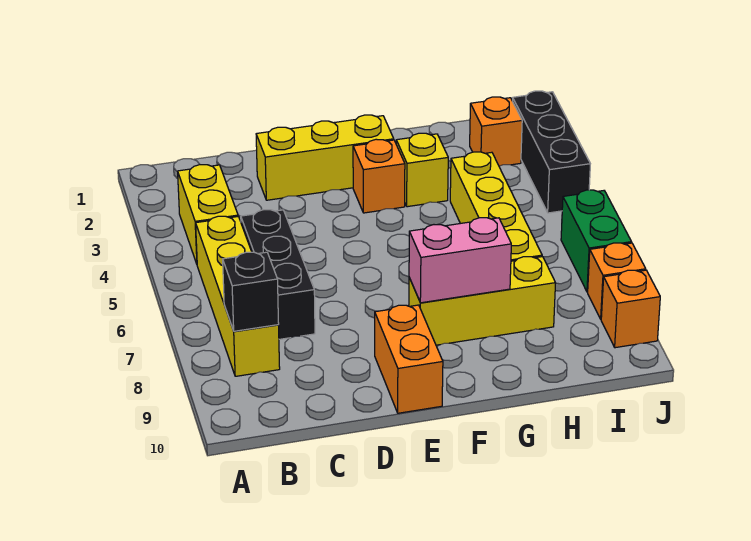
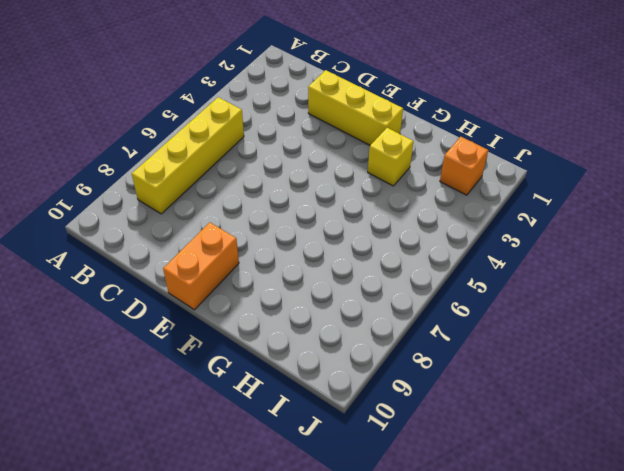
none -> yellow brick B3:B4 level 1
none -> black brick C5:C7 level 1
none -> orange brick F3 level 1

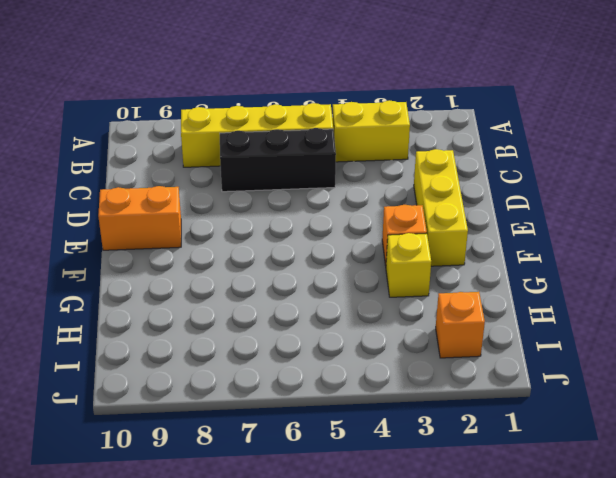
none -> yellow brick F8:H8 level 1
none -> yellow brick H4:H7 level 1
none -> black brick J2:J4 level 1

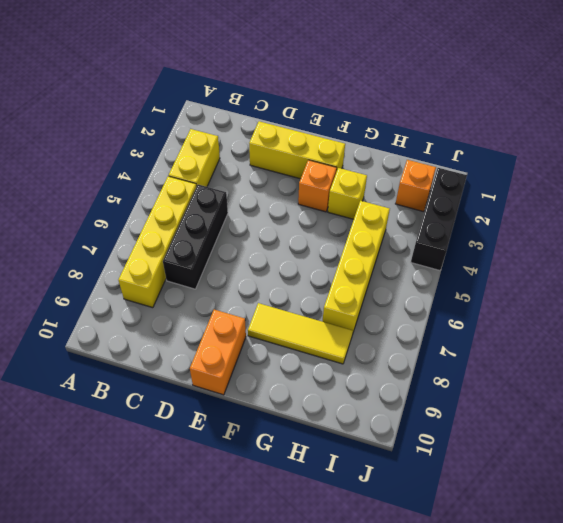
yellow tile F8:H8 level 1 -> yellow brick F8:H8 level 1
none -> green brick J6:J7 level 1
none -> orange brick J8 level 1
none -> orange brick J9 level 1

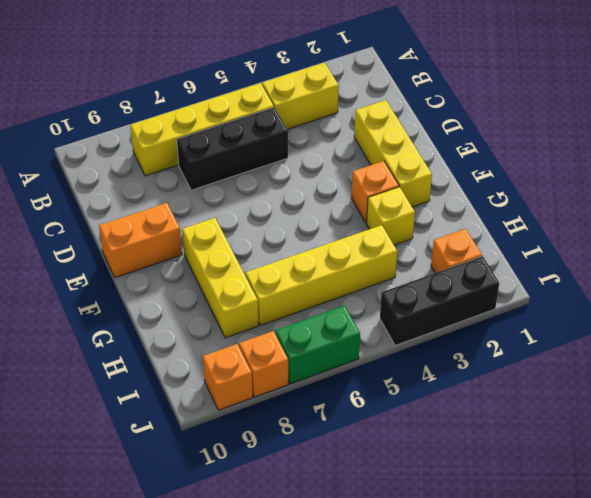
none -> black brick B8 level 2
none -> pink brick F8:G8 level 2

